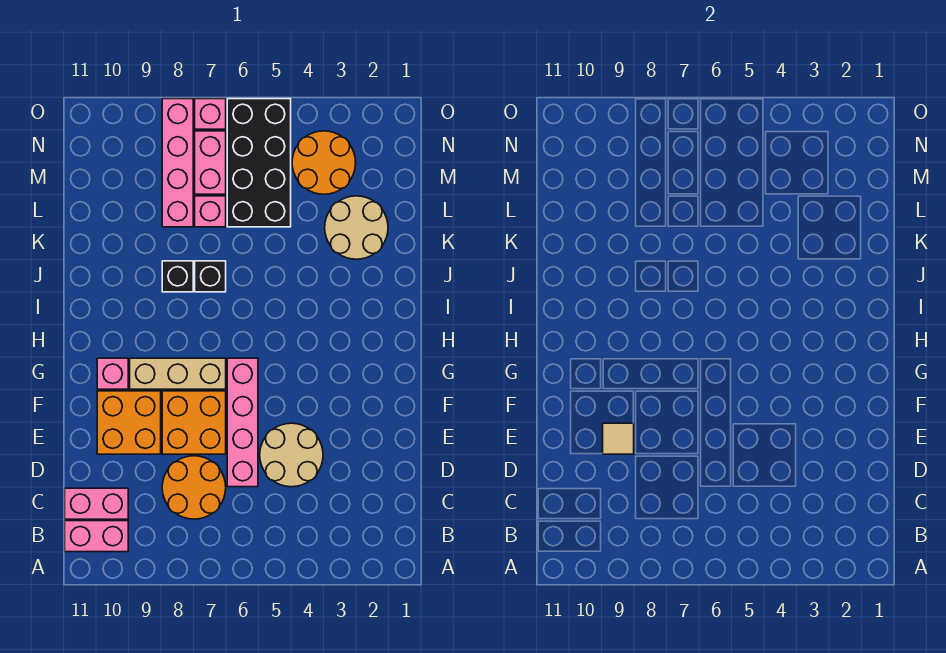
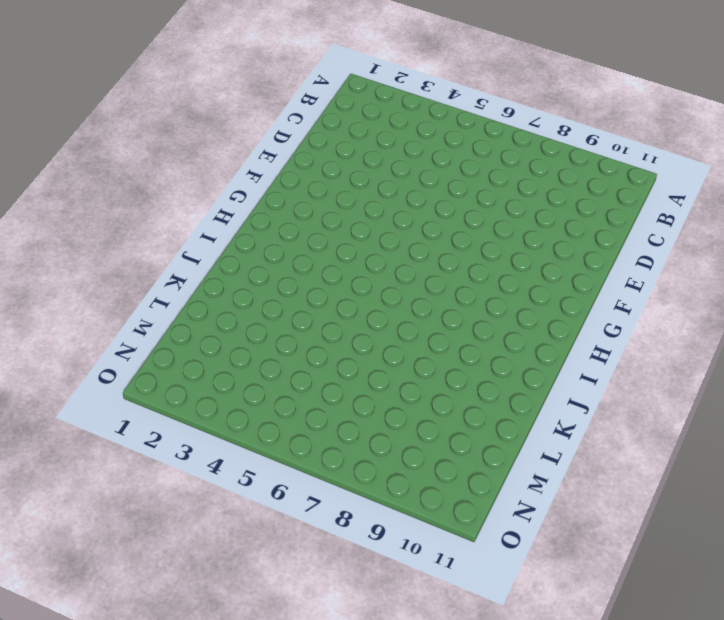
none -> pink brick B10:B11 level 1
none -> orange round brick C7:D8 level 1
none -> pink brick C10:C11 level 1

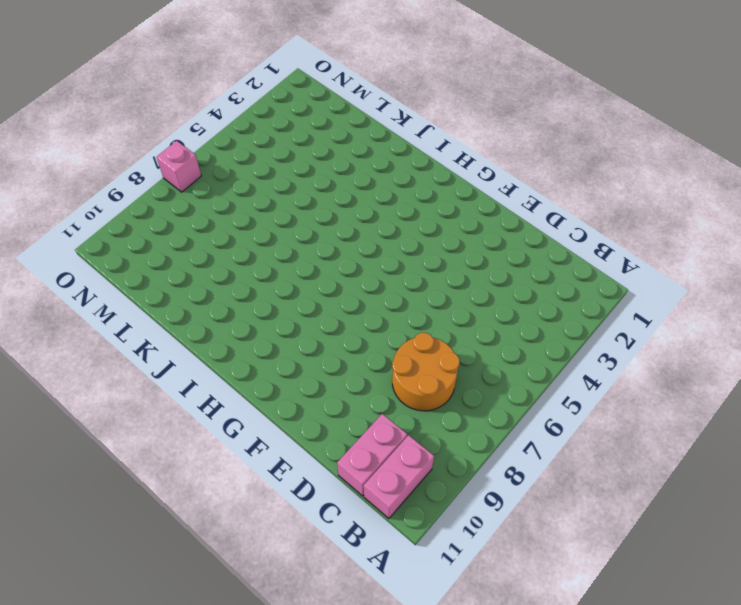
none -> tan round brick D4:E5 level 1
none -> pink brick D6:G6 level 1
none -> orange brick E7:F8 level 1

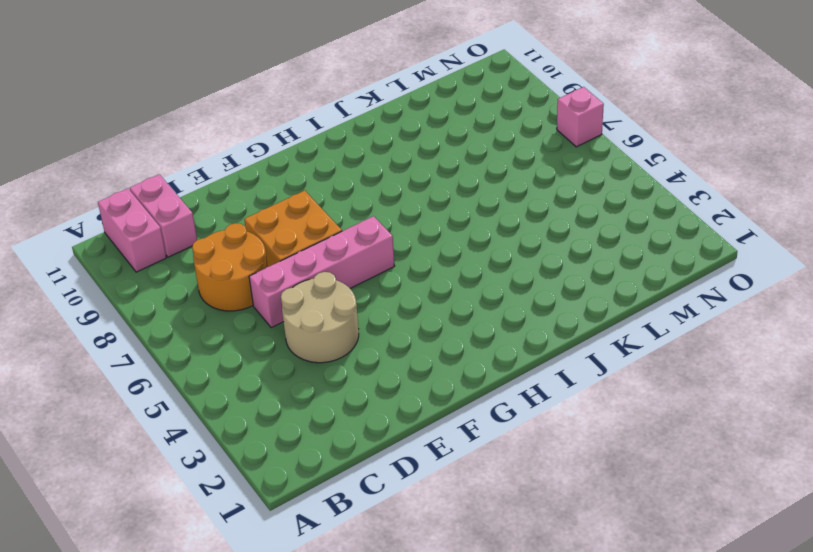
none -> orange brick E9:F10 level 1
none -> tan brick G7:G9 level 1
none -> pink brick G10 level 1

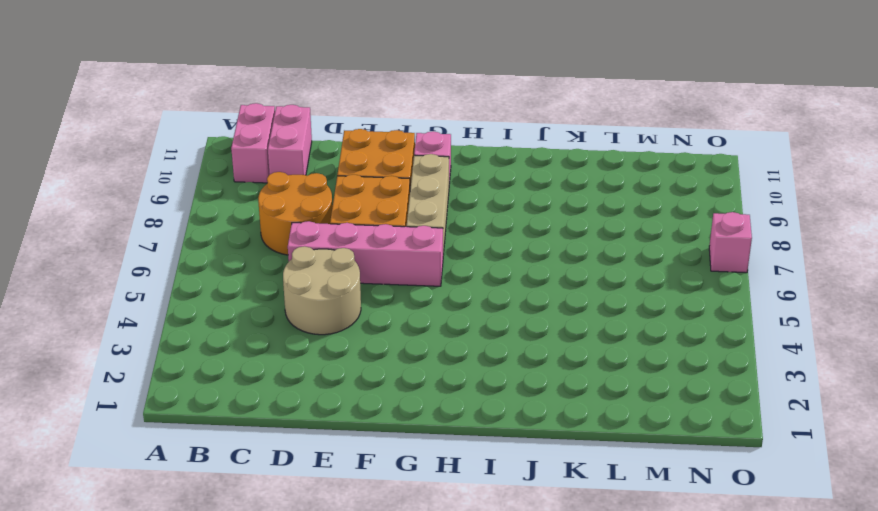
none -> black brick J7 level 1
none -> black brick J8 level 1
none -> tan round brick K2:L3 level 1

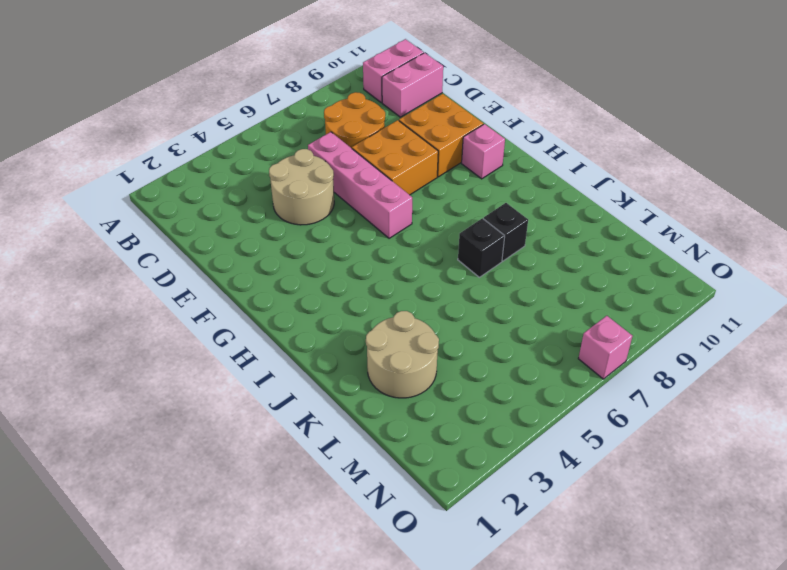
none -> tan brick G7:G9 level 1
none -> black brick L5:O6 level 1
none -> pink brick L7 level 1

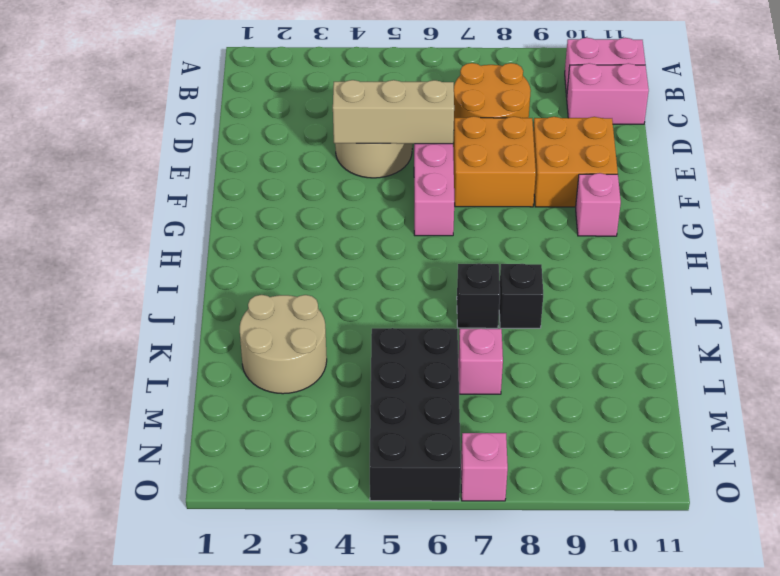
tan brick E4:E6 level 2 -> tan brick G7:G9 level 1
none -> pink brick L8:O8 level 1
none -> orange round brick M3:N4 level 1
none -> pink brick M7:N7 level 1

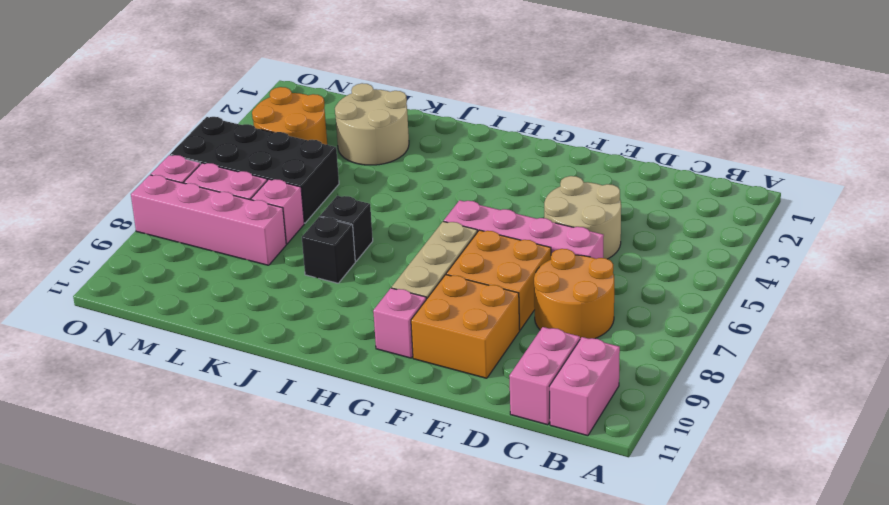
none -> tan tile E9 level 2

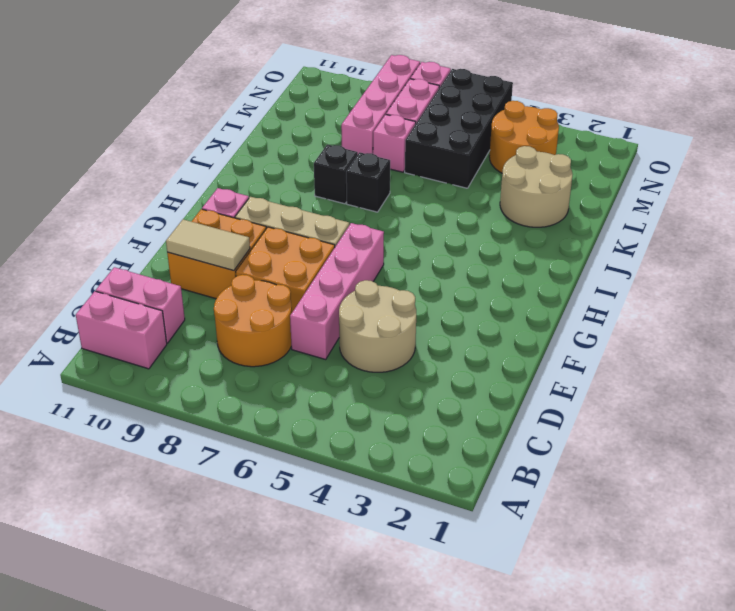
tan tile E9:E10 level 2 -> tan tile E9 level 2

